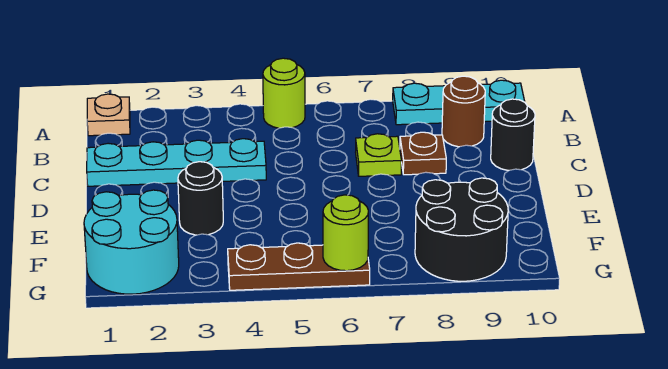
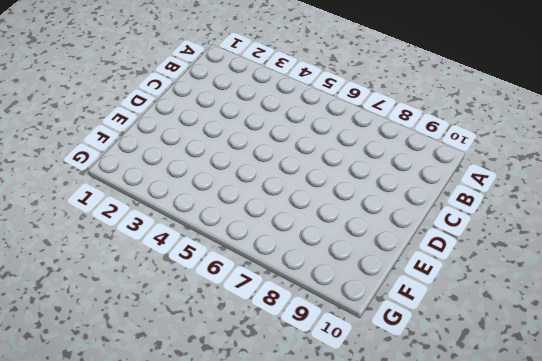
none -> tan plate A1 level 1
none -> lime round brick A5 level 1
none -> cyan plate A8:A10 level 1

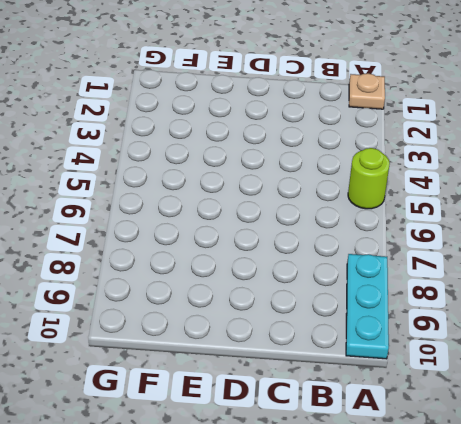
none -> brown round brick B9 level 1
none -> cyan plate C1:C4 level 1
none -> lime plate C7 level 1

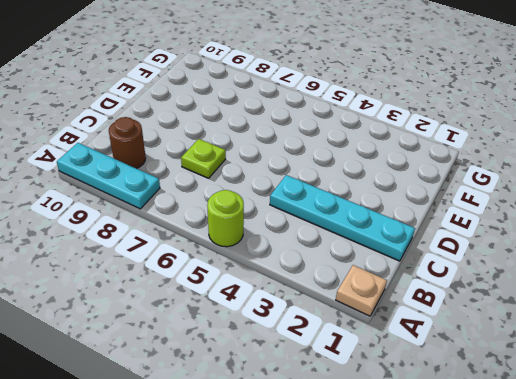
none -> brown plate C8 level 1
none -> black round brick C10 level 1
none -> black round brick E3 level 1

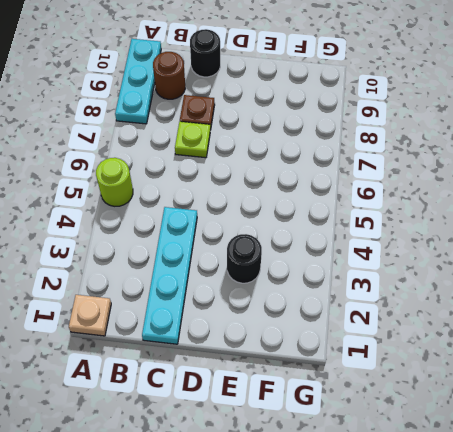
none -> cyan round brick F1:G2 level 1
none -> black round brick F8:G9 level 1
none -> brown plate G4:G6 level 1

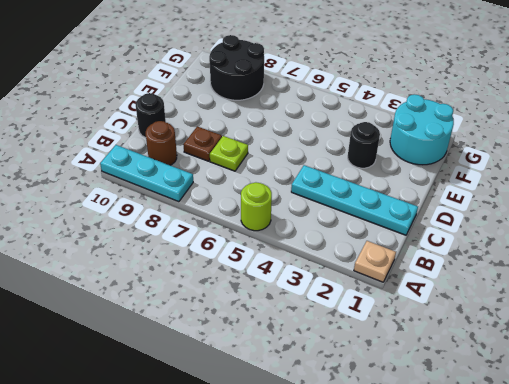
none -> brown plate G4:G6 level 1
none -> lime round brick G6 level 2

